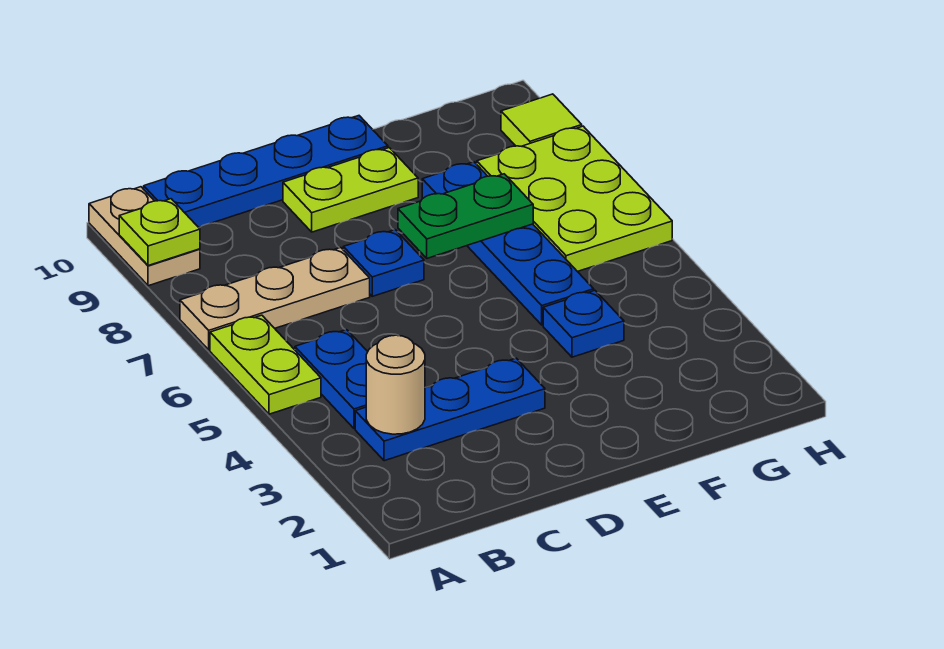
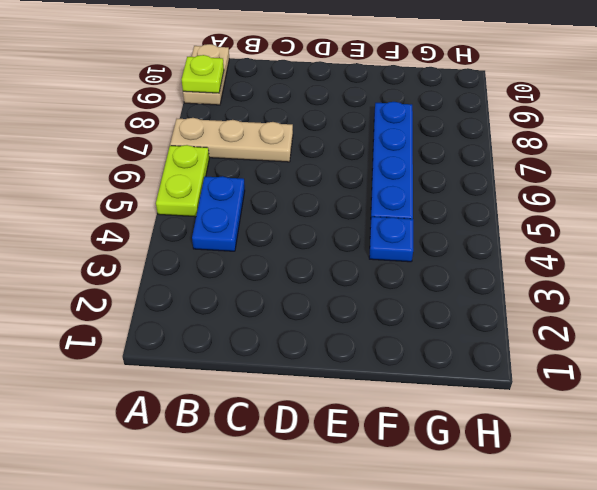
none -> blue plate B3:D3 level 1
none -> blue plate B10:E10 level 1
none -> blue plate D7 level 1

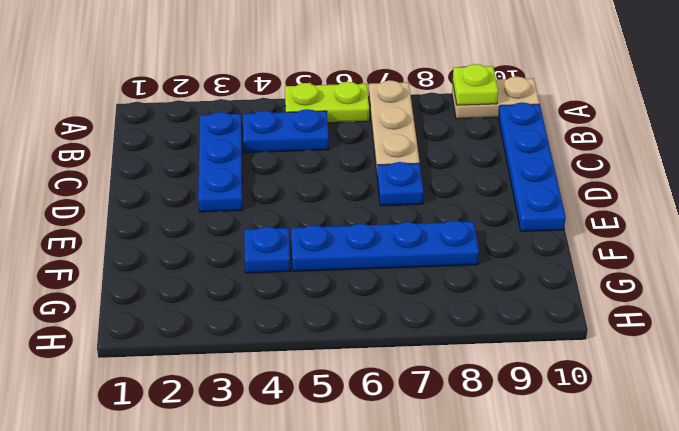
none -> lime plate D9:E9 level 1
none -> lime plate G6:H8 level 1
none -> lime tile H9 level 1

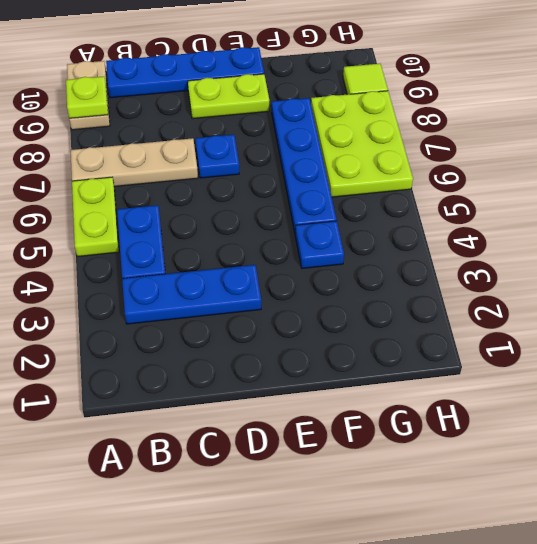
none -> tan round brick B3 level 2
none -> green plate E7:F7 level 2

